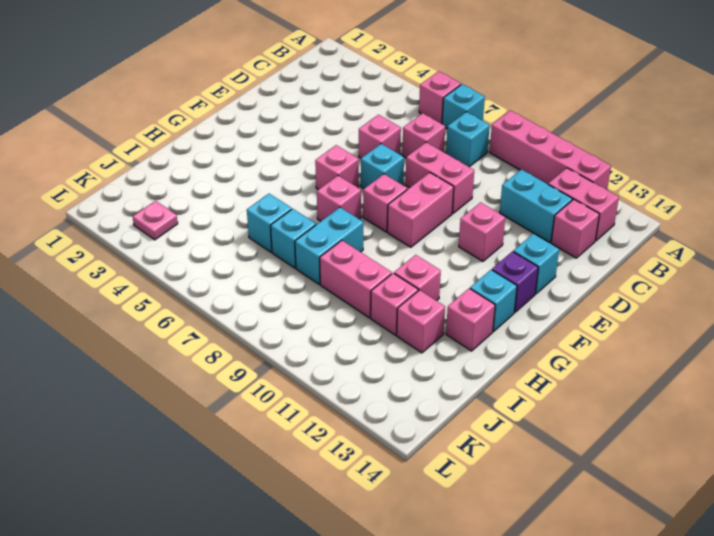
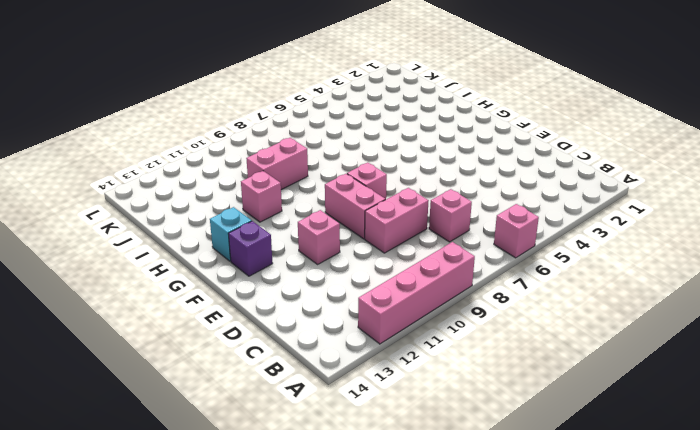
none -> cyan brick A7 level 1
none -> cyan brick B8 level 1
none -> pink brick B12:B13 level 1

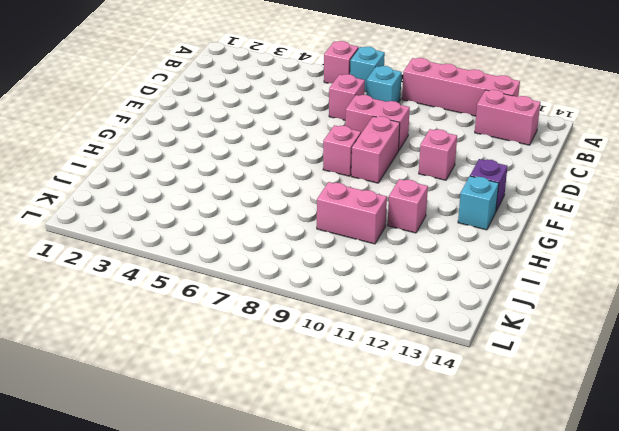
none -> cyan brick C11:C12 level 1
none -> pink brick C13 level 1
none -> pink brick D6 level 1

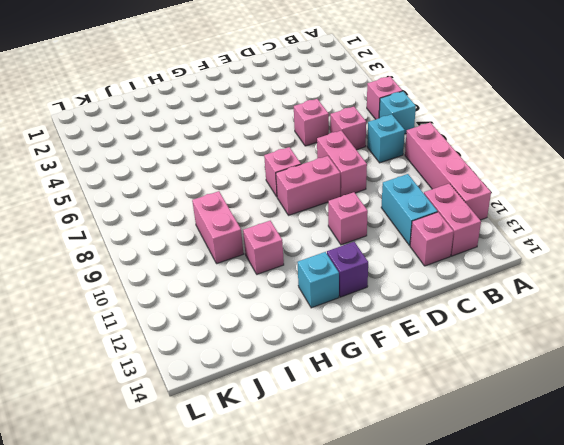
none -> cyan brick E7 level 1
none -> cyan brick E13 level 1
none -> pink brick F6 level 1

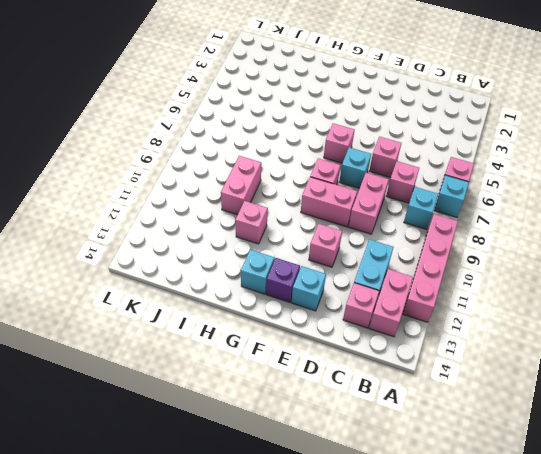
none -> pink brick G7 level 1
none -> cyan brick H8:I8 level 1
none -> pink brick H13 level 1

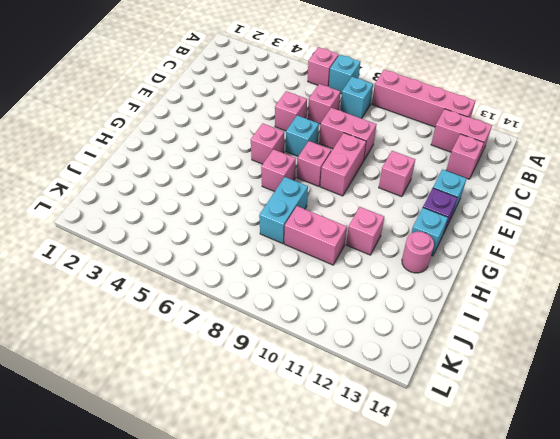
pink round brick H13 level 1 -> pink brick H13 level 1
none -> cyan brick C11:C12 level 1
none -> cyan brick I6 level 1
none -> cyan brick I7 level 1

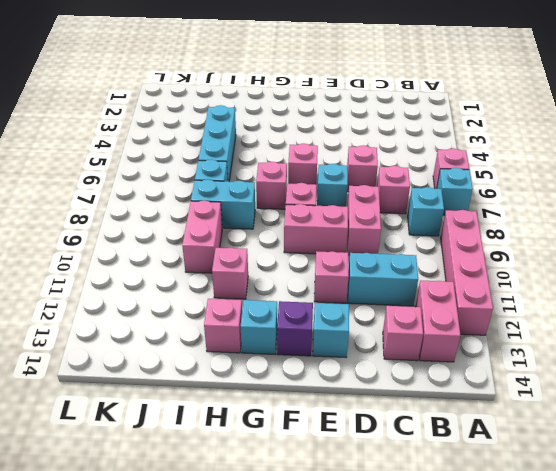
cyan brick C11:D11 level 1 -> cyan brick C11:C12 level 1
cyan brick I4:I6 level 1 -> cyan brick I6 level 1
none -> pink brick I11 level 1
none -> pink brick I12 level 1
none -> pink plate K3 level 1

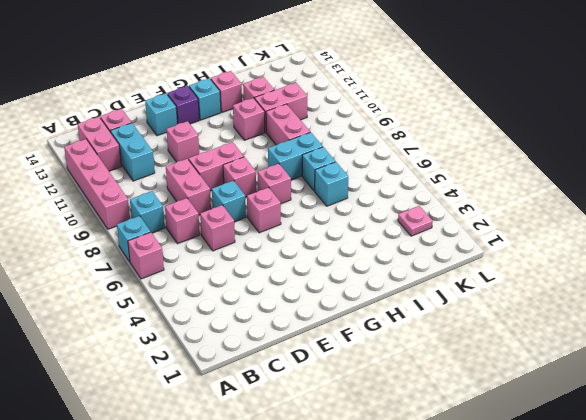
pink brick I11:J11 level 1 -> pink brick I11 level 1

